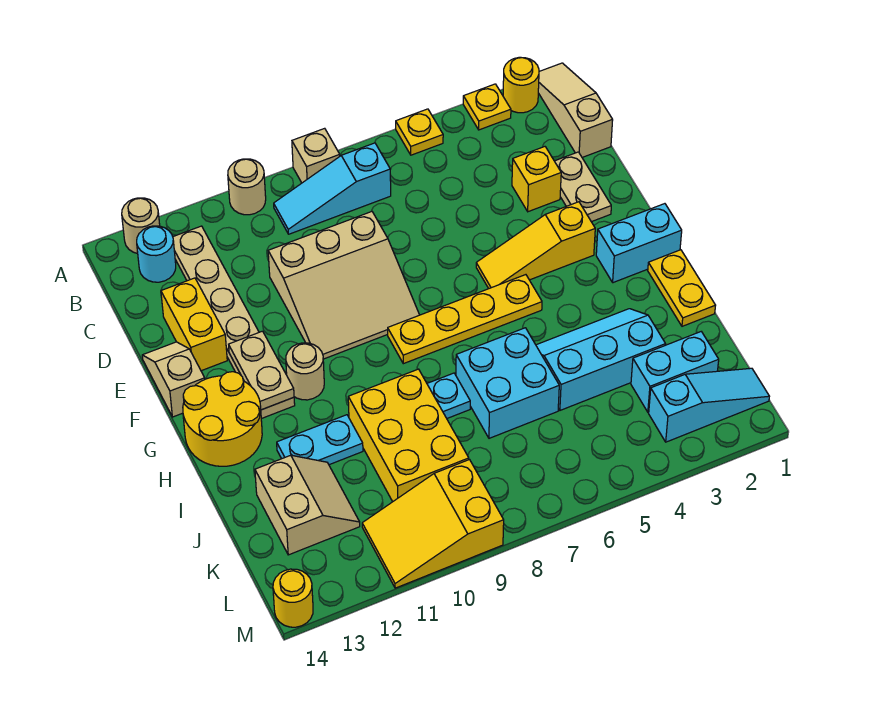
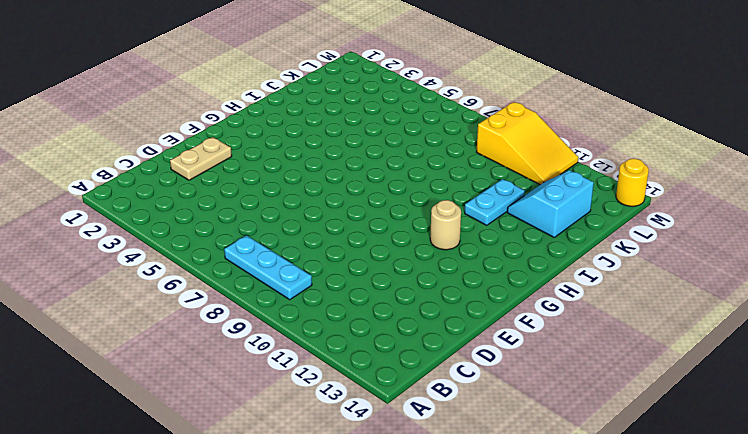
cyan plate B7:B9 level 1 -> cyan slope B7:B9 level 1 top 7
cyan plate I11:J11 level 1 -> cyan plate I11:I12 level 1
cyan slope J12:K13 level 1 top 13 -> tan slope J12:K13 level 1 top 13
none -> tan slope A1:C1 level 1 top C
none -> yellow round brick A2 level 1
none -> yellow plate A3 level 1
none -> yellow plate A5 level 1

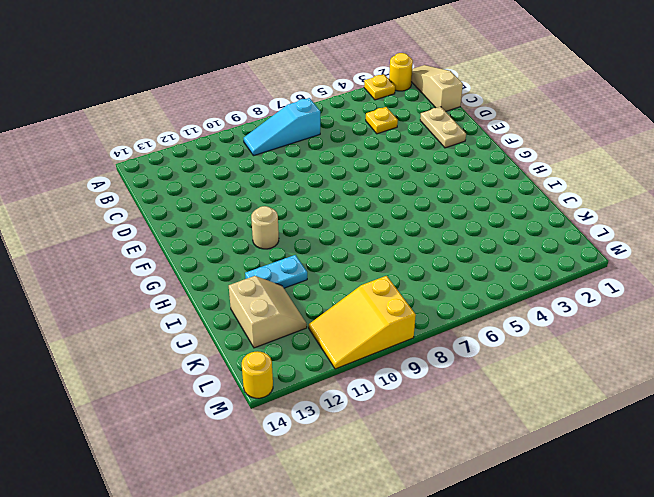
yellow plate C4 level 1 -> yellow plate A5 level 1
none -> tan brick A8 level 1
none -> tan round brick A10 level 1
none -> tan round brick A13 level 1
none -> tan plate B12:G12 level 1

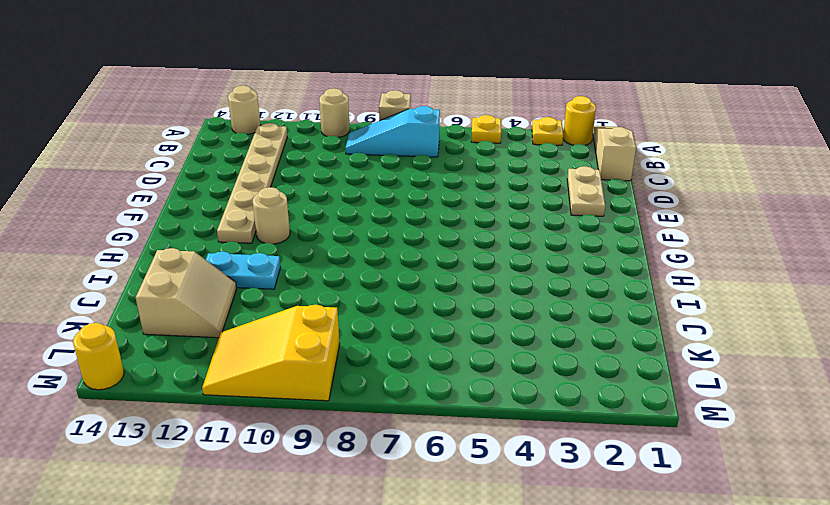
none -> cyan round brick B13 level 1
none -> yellow brick D3 level 1
none -> tan slope D8:F10 level 1 top D
none -> yellow brick D13:E13 level 1

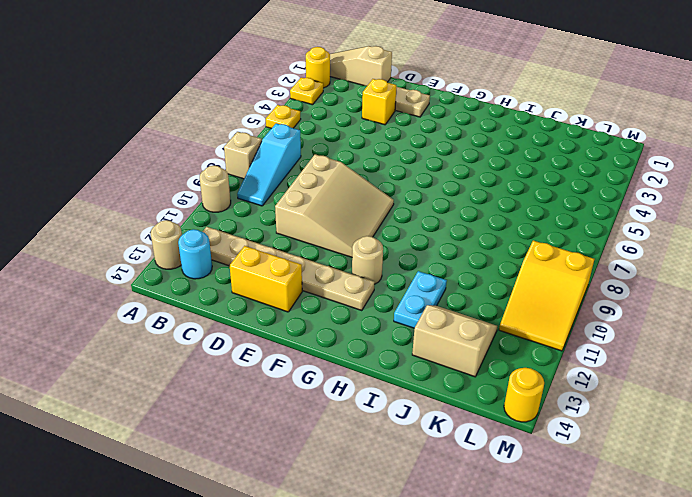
none -> tan slope E14:F14 level 1 top F
none -> yellow slope F3:F5 level 1 top 3
none -> cyan brick G1:G2 level 1
none -> yellow plate G5:G8 level 1

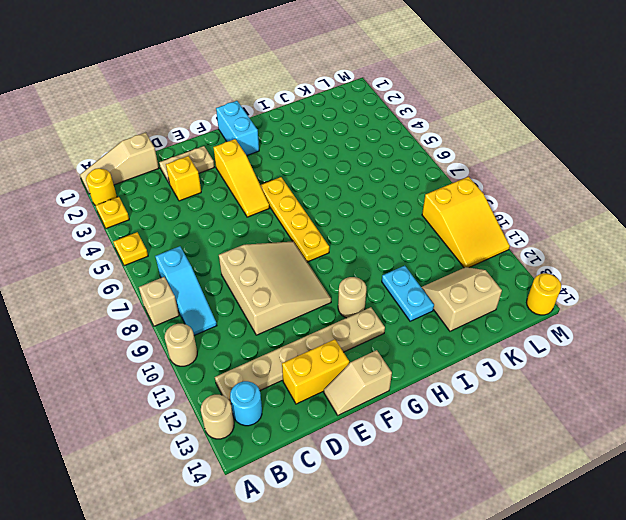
none -> yellow round brick G13:H14 level 1
none -> yellow plate H1:I1 level 1
none -> cyan slope I3:J5 level 1 top J
none -> cyan brick I6:J7 level 1

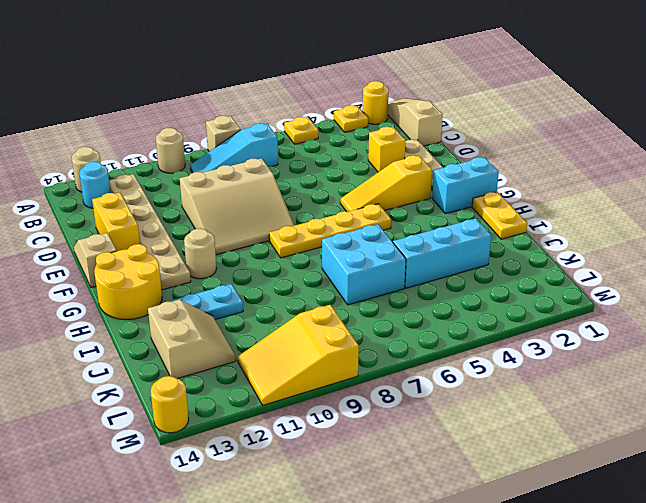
none -> cyan plate I8 level 1
none -> yellow brick I9:K10 level 1
none -> cyan brick K2:K3 level 1
none -> cyan slope L1:L3 level 1 top 3

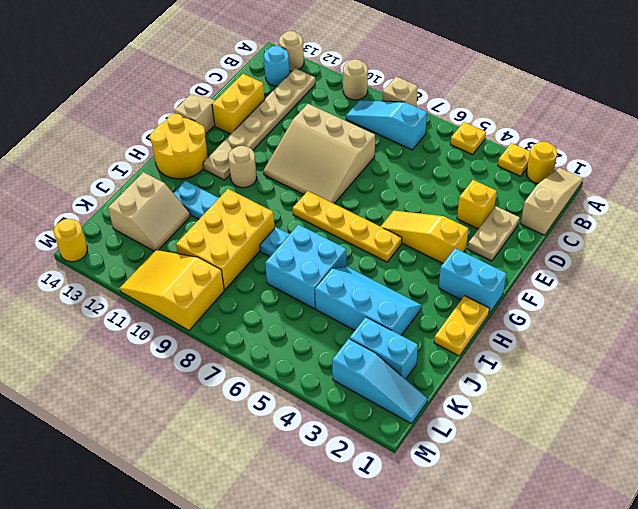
none -> tan plate F12:G12 level 2

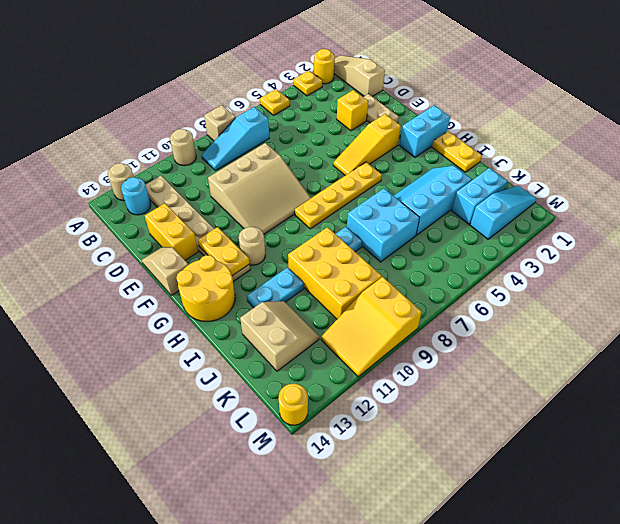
yellow plate F12:G12 level 2 -> tan plate F12:G12 level 2

